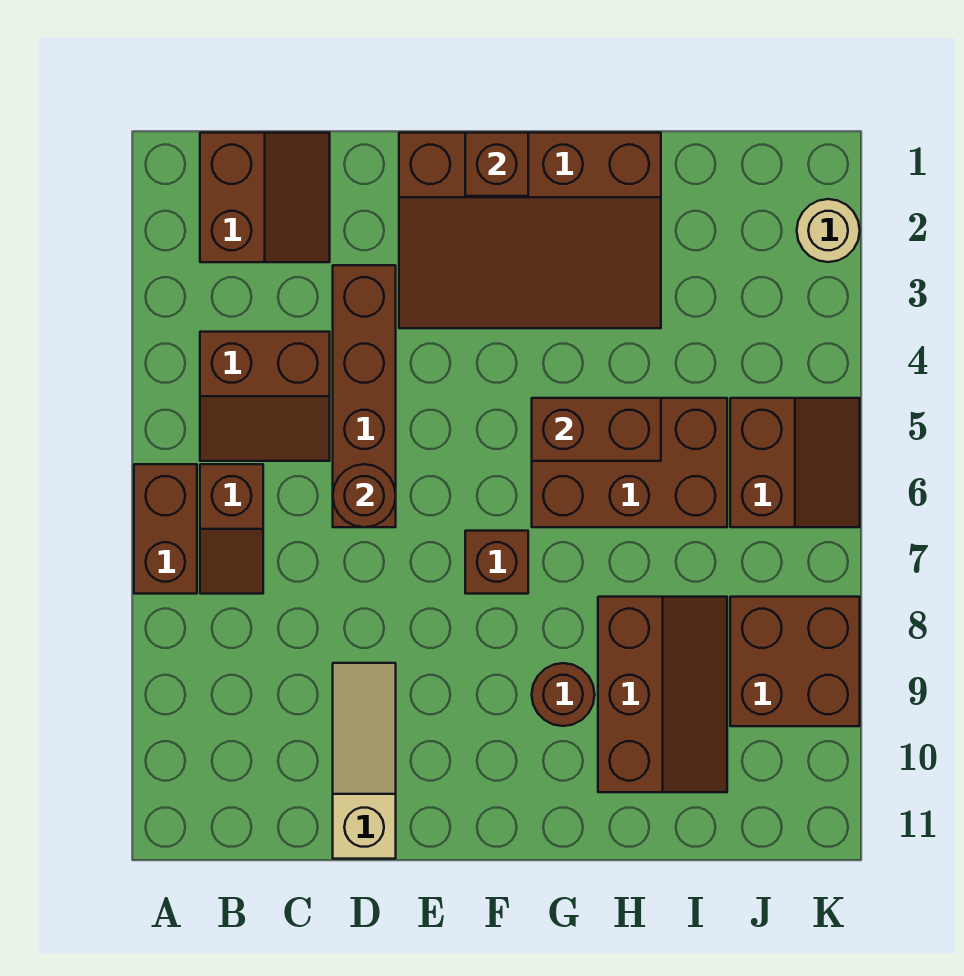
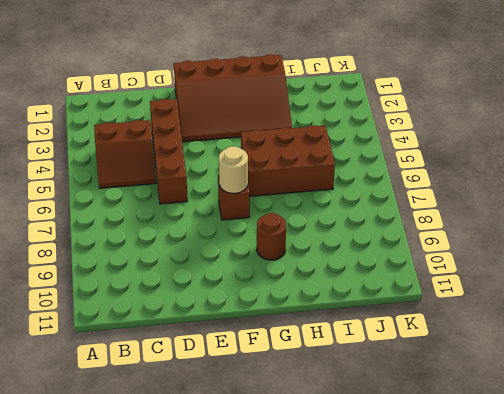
tan round brick F7 level 2 -> tan round brick K2 level 1
none -> brown brick A6:A7 level 1
none -> brown slope B1:C2 level 1 top B
none -> brown slope B6:B7 level 1 top 6

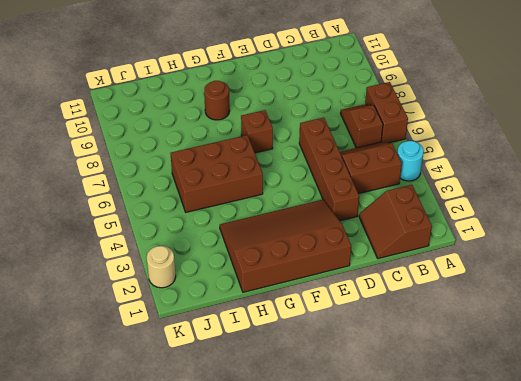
cyan round brick A4 level 1 -> none
none -> tan slope D9:D11 level 1 top 11
none -> brown slope H8:I10 level 1 top H
none -> brown slope J5:K6 level 1 top J

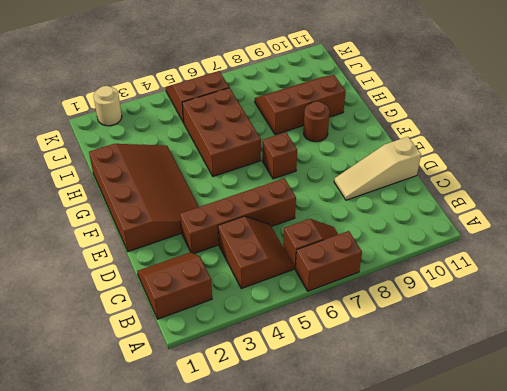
none -> brown brick J8:K9 level 1
none -> brown round brick D6 level 2
none -> brown brick F1 level 2

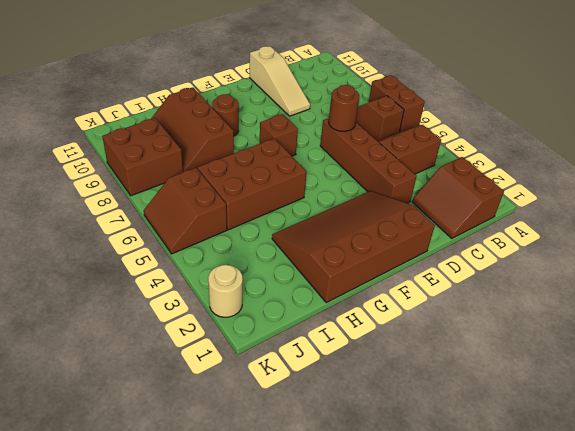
none -> brown brick F1 level 2
none -> brown brick G5:H5 level 2

